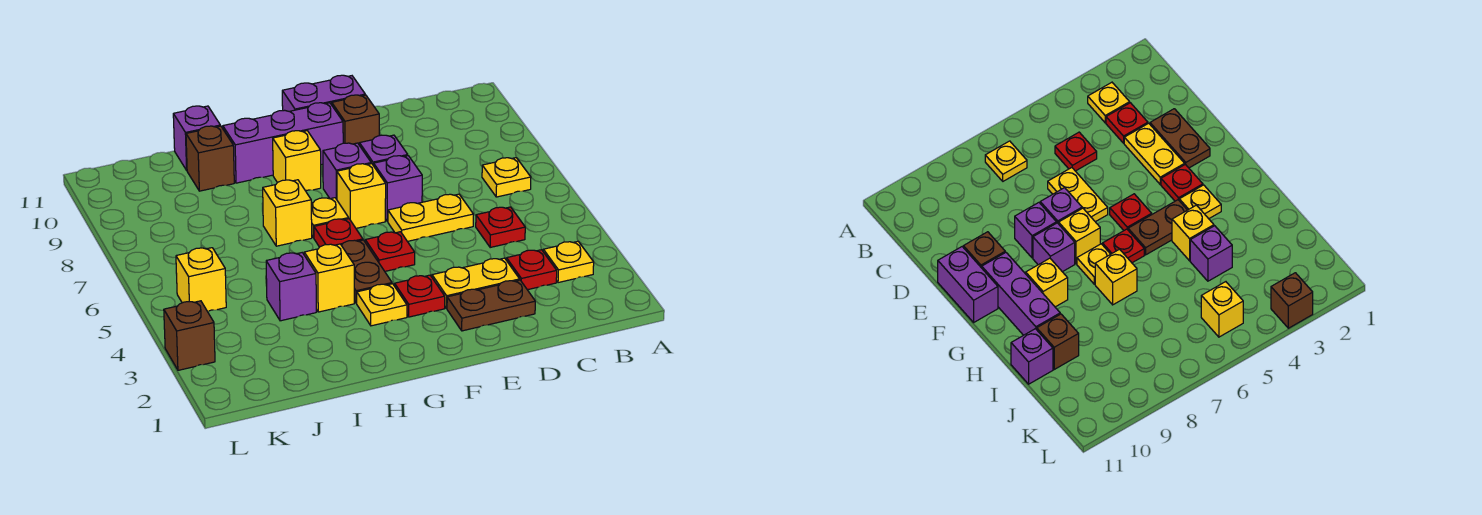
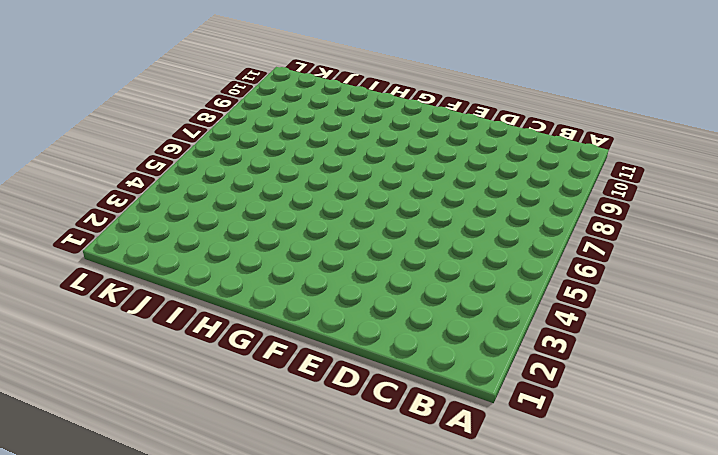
none -> yellow plate B3 level 1
none -> yellow plate B7 level 1
none -> red plate C3 level 1

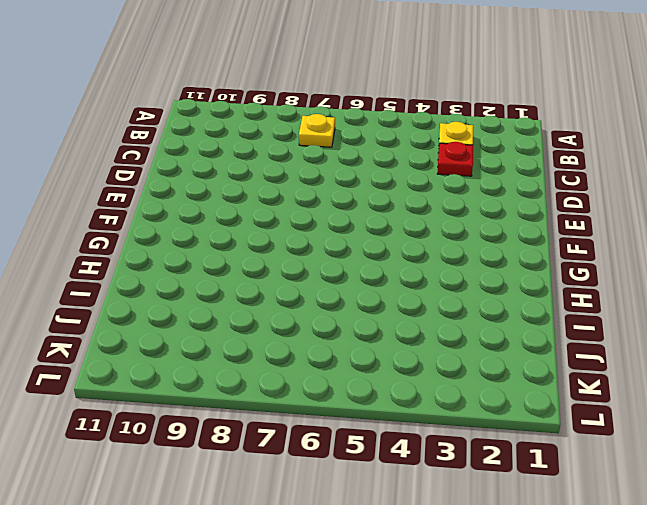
none -> red plate C5 level 1
none -> brown plate D2:E2 level 1
none -> yellow plate D3:E3 level 1

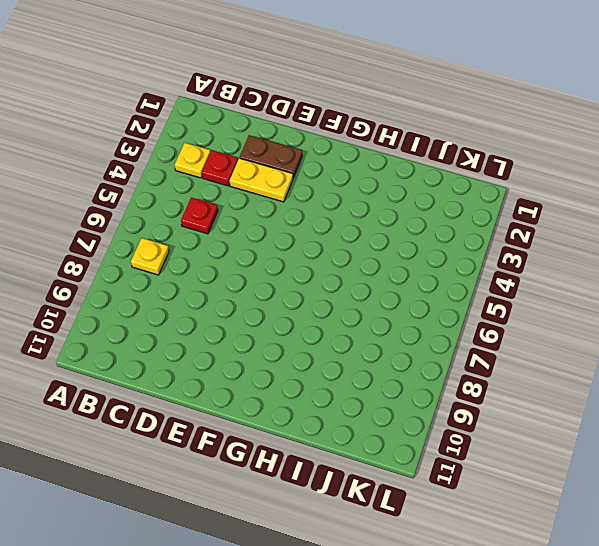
none -> yellow plate D6:E6 level 1
none -> purple brick E7 level 1
none -> purple brick E8 level 1

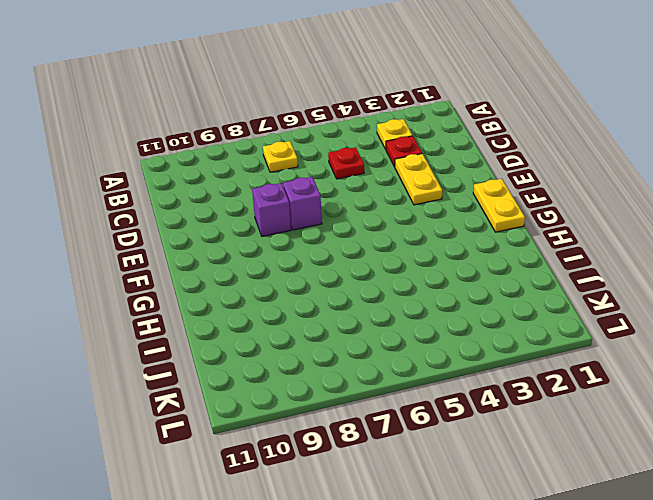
yellow plate F1:G1 level 1 -> yellow plate D6:E6 level 1
none -> brown plate D2:E2 level 1
none -> brown brick E10 level 1
none -> purple brick E11:F11 level 1

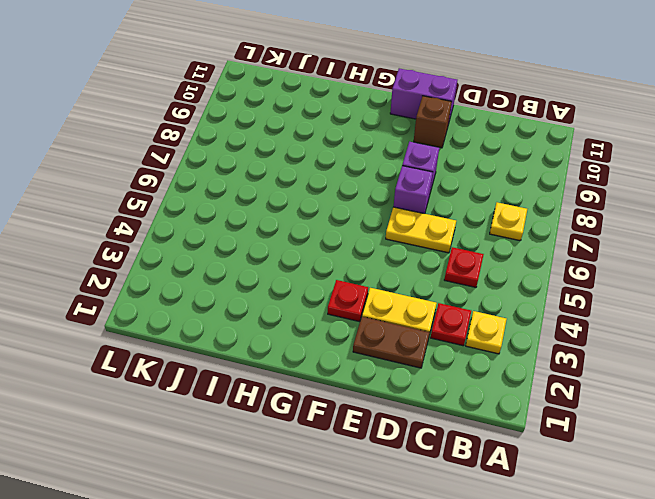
none -> red plate F5 level 1
none -> yellow brick F7 level 1
none -> purple brick F8 level 1

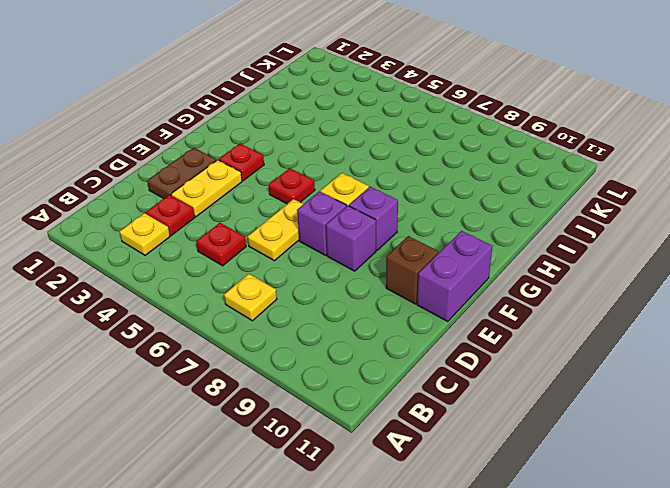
none -> purple brick F10:H10 level 1
none -> yellow plate G3 level 1
none -> brown plate G4:G5 level 1

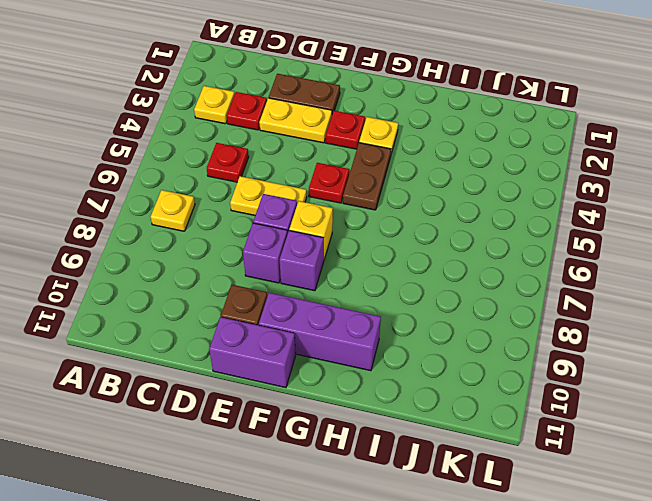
none -> red plate G6 level 1
none -> yellow plate G7 level 1
none -> yellow brick G9 level 1

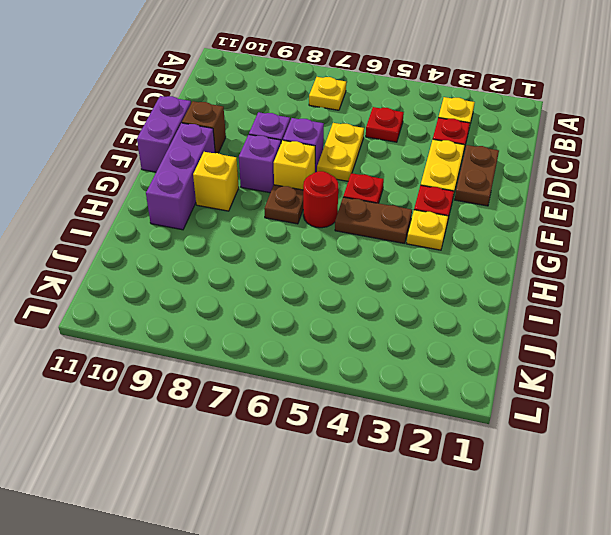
red round brick G6 level 1 -> red plate G6 level 1
brown plate G7 level 1 -> yellow plate G7 level 1
none -> yellow brick H4 level 1
none -> yellow brick H7 level 1
none -> purple brick I4 level 1

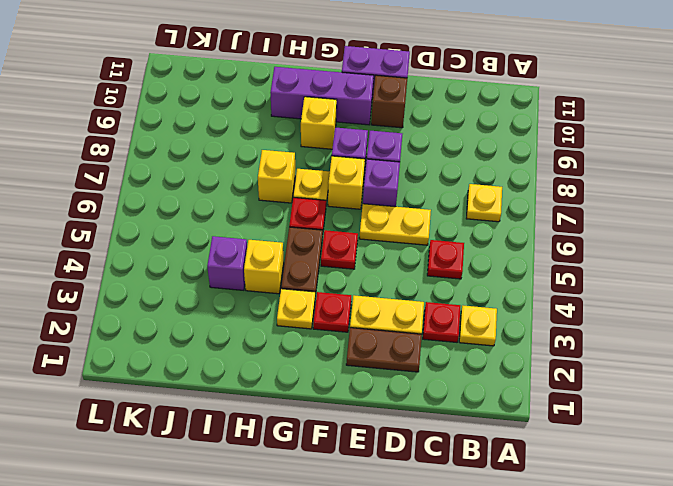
none -> brown brick I10 level 1
none -> purple brick I11 level 1
none -> yellow brick K5 level 1

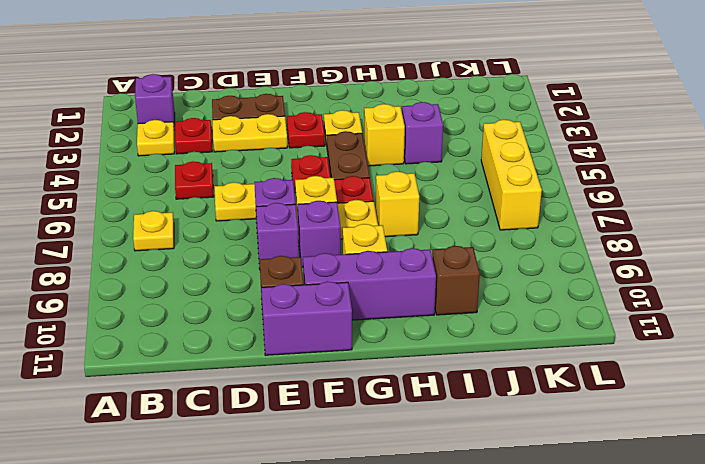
purple brick B2 level 1 -> purple brick I11 level 1
yellow brick K5:K7 level 1 -> yellow brick K5 level 1
none -> brown brick L3 level 1

